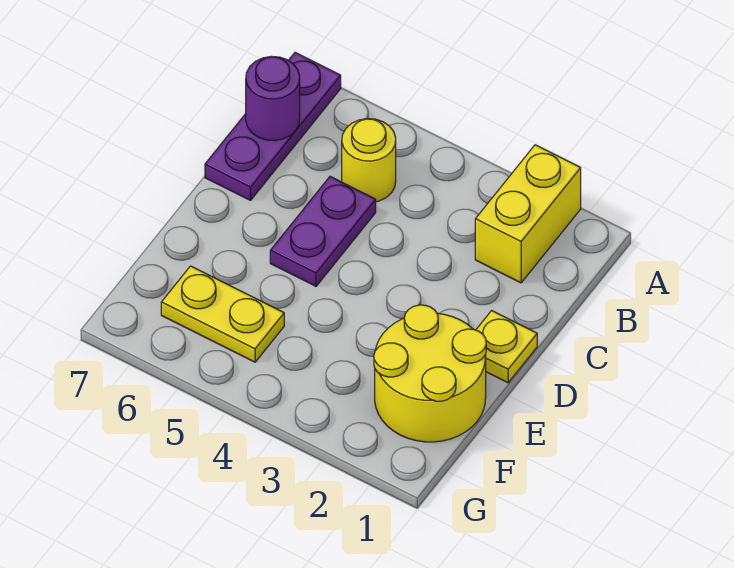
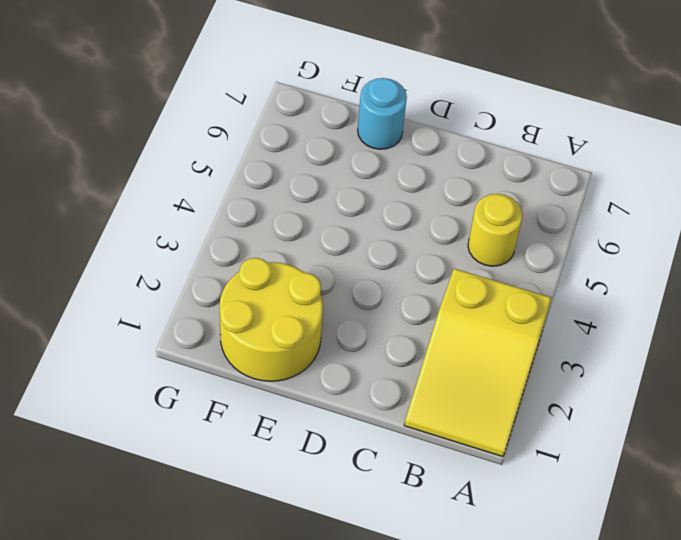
yellow slope A1:B3 level 1 top 3 -> yellow brick A2:B2 level 1
cyan round brick E7 level 1 -> none
none -> purple plate A7:C7 level 1
none -> purple plate C5:D5 level 1

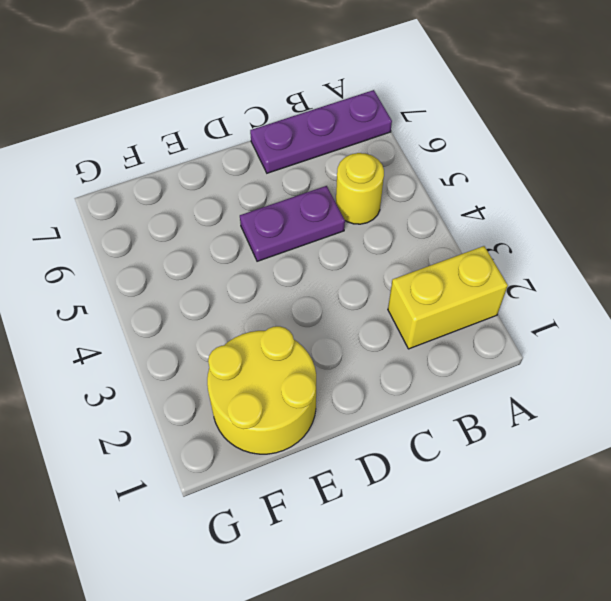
none -> yellow plate D1 level 1
none -> yellow plate F5:F6 level 1

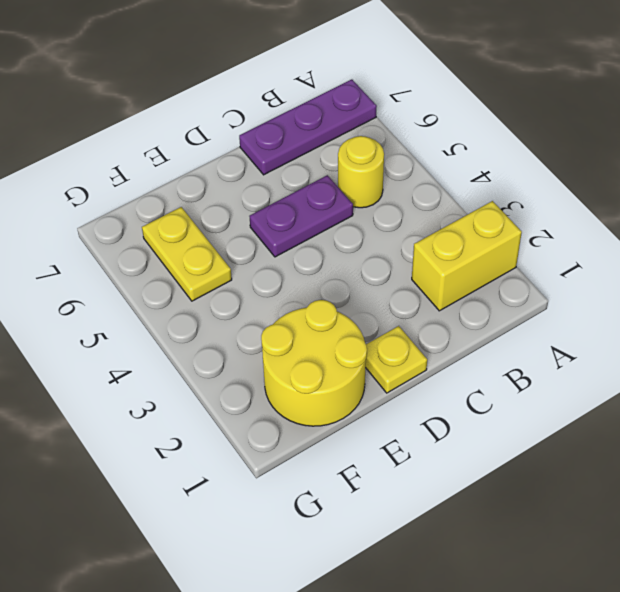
none -> purple round brick B7 level 2

